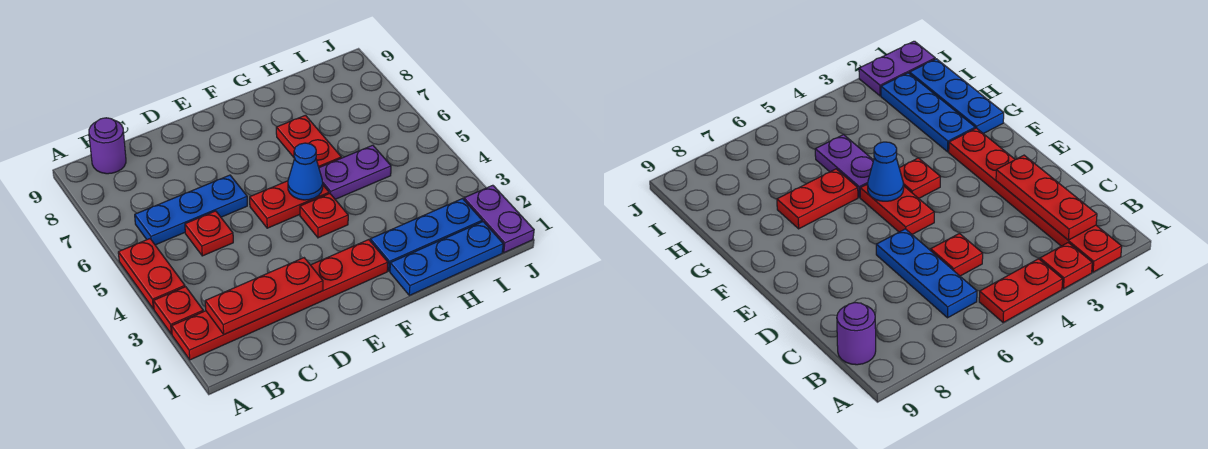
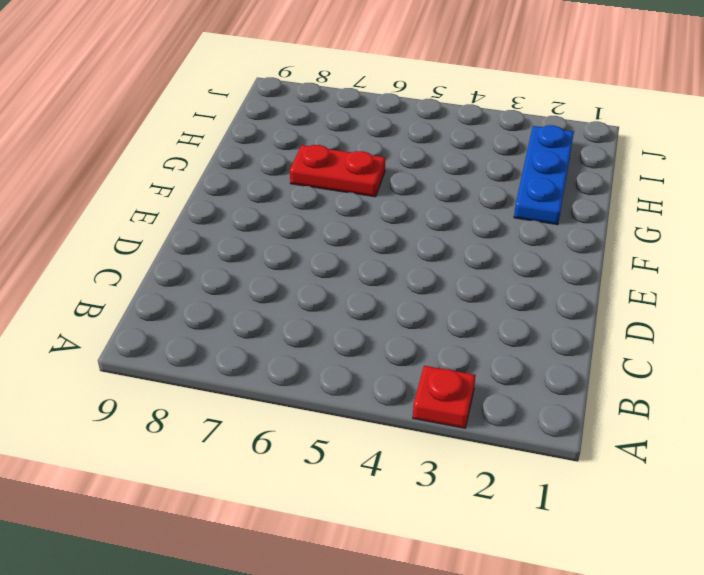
none -> red plate A2:F2 level 1
none -> red plate A4:A5 level 1
none -> blue plate B6:D6 level 1

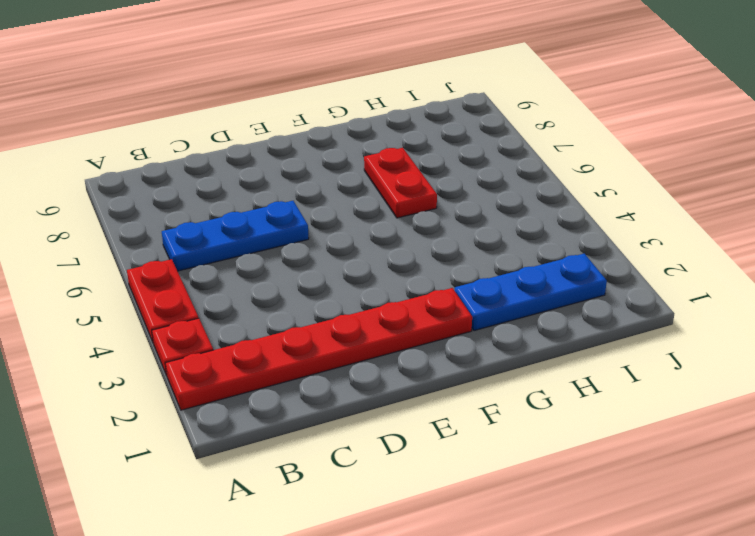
none -> purple round brick B9 level 1
none -> red plate C5 level 1
none -> red plate E5:F5 level 1

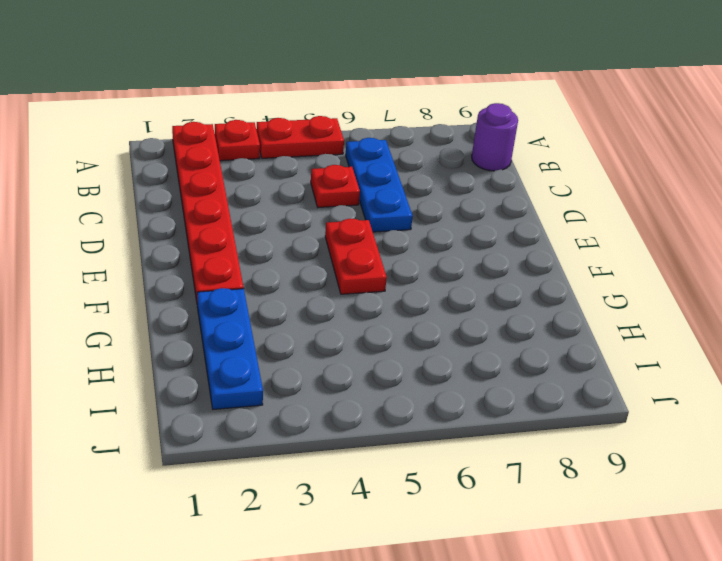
none -> red plate F4 level 1
none -> blue plate G1:I1 level 1
none -> purple plate G5:H5 level 1

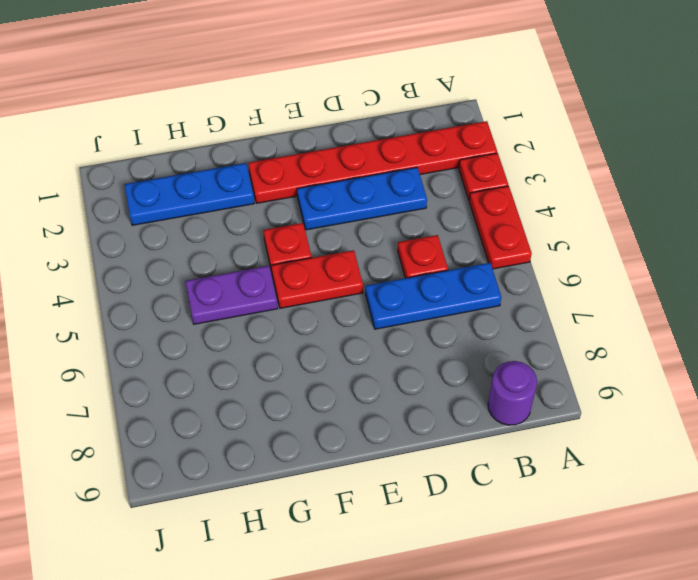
blue plate C3:E3 level 1 -> blue plate G1:I1 level 1
none -> red plate G6:G7 level 1
none -> purple plate J1:J2 level 1
none -> red plate B2:D2 level 2

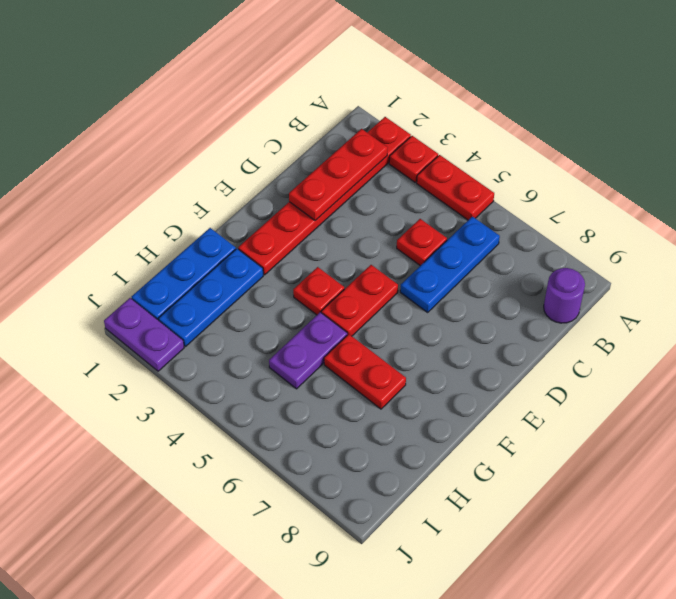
none -> blue cone F5 level 2

